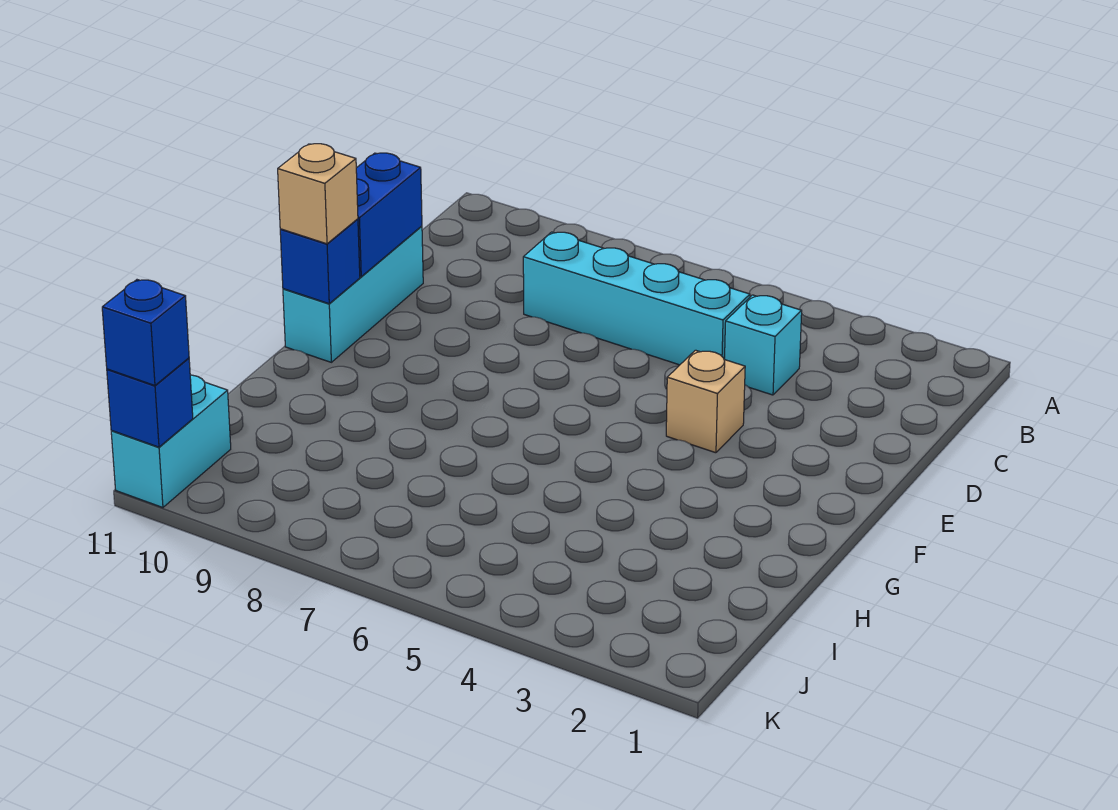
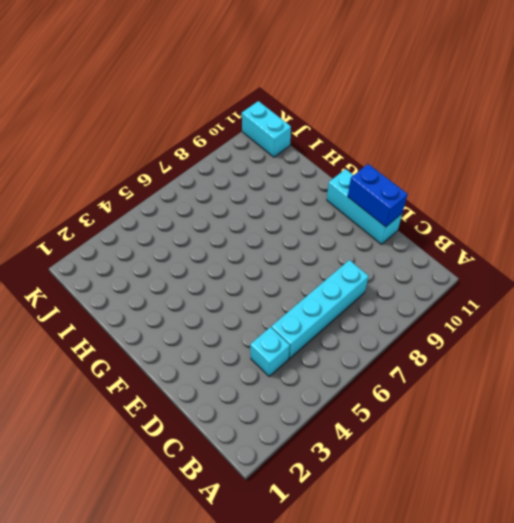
none -> tan brick E4 level 1
none -> blue brick F11 level 2

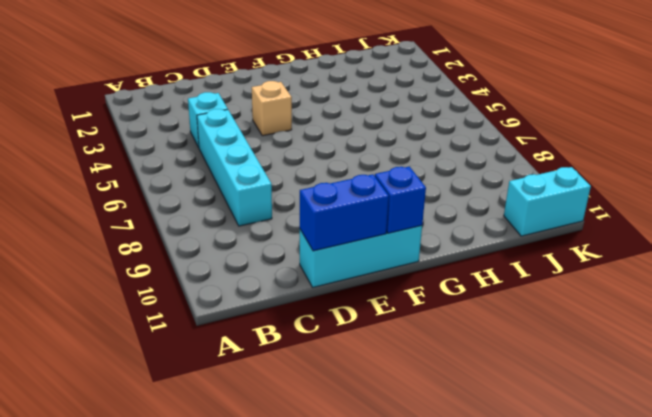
none -> blue brick K11 level 2
none -> tan brick F11 level 3

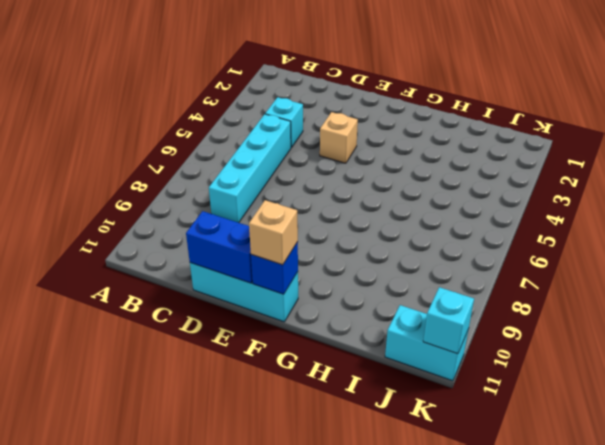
cyan brick K11 level 2 -> blue brick K11 level 2
none -> blue brick K11 level 3

